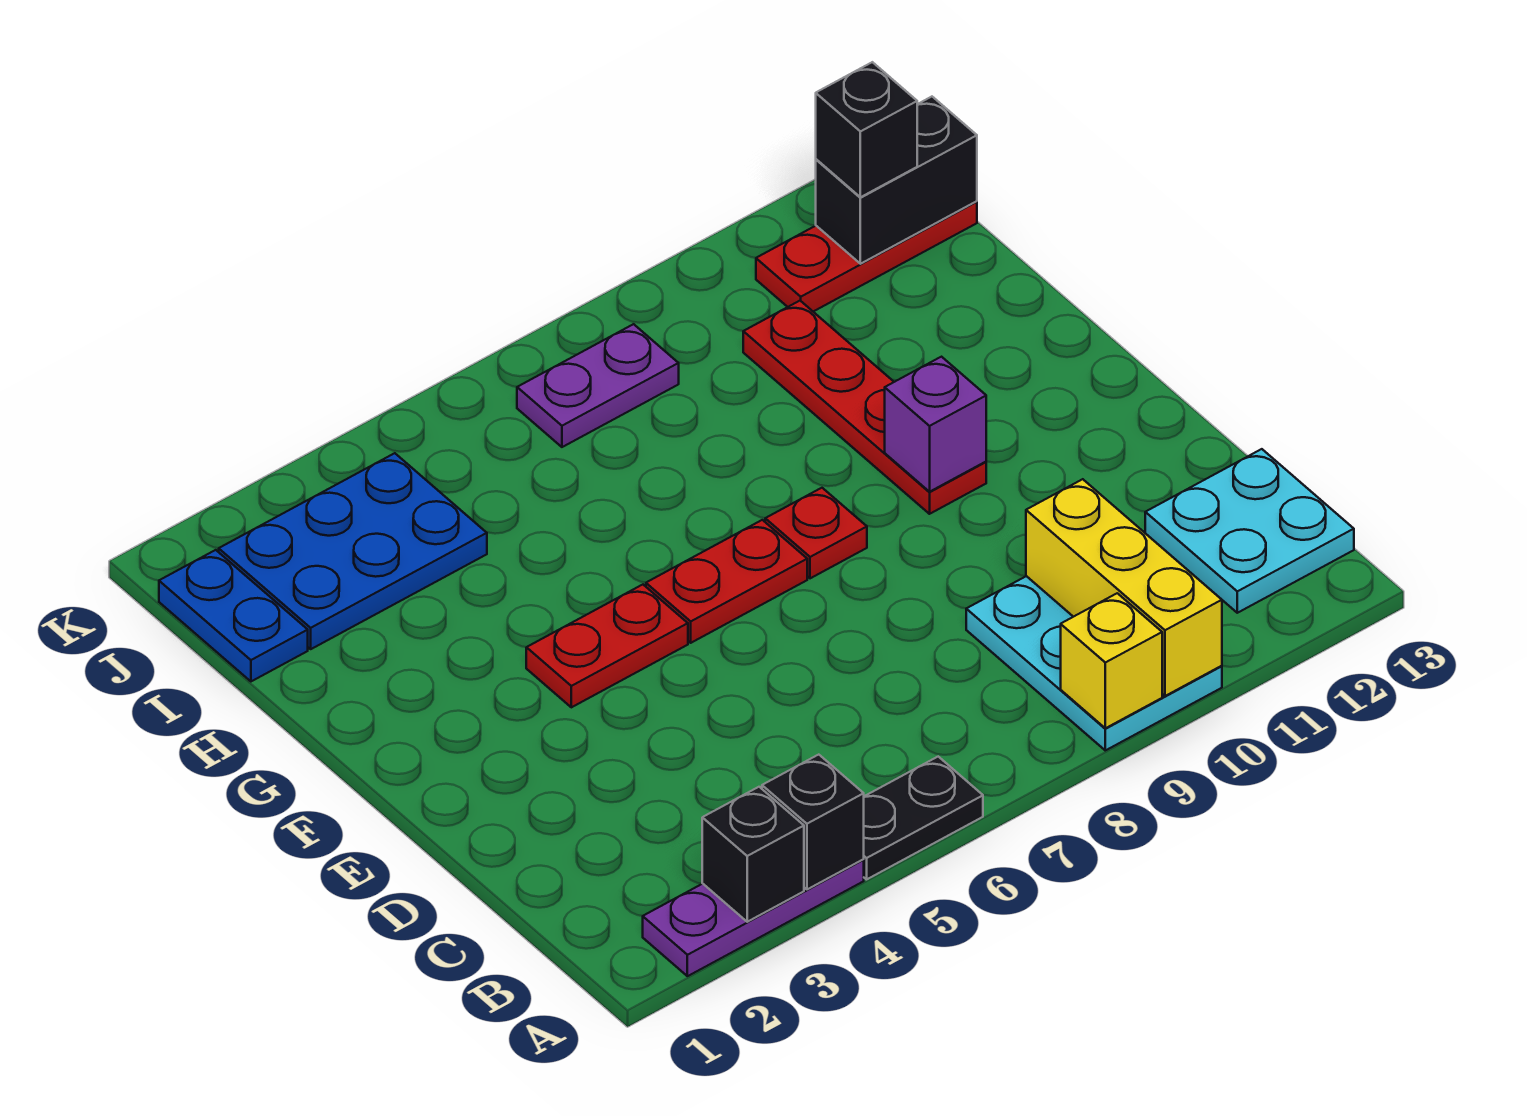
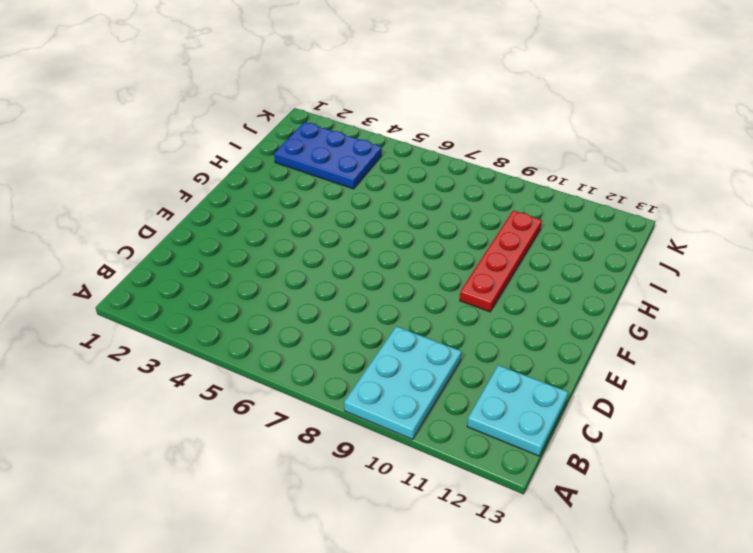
none -> purple plate A2:A4 level 1
none -> black plate A5:A6 level 1
none -> red plate F4:F5 level 1

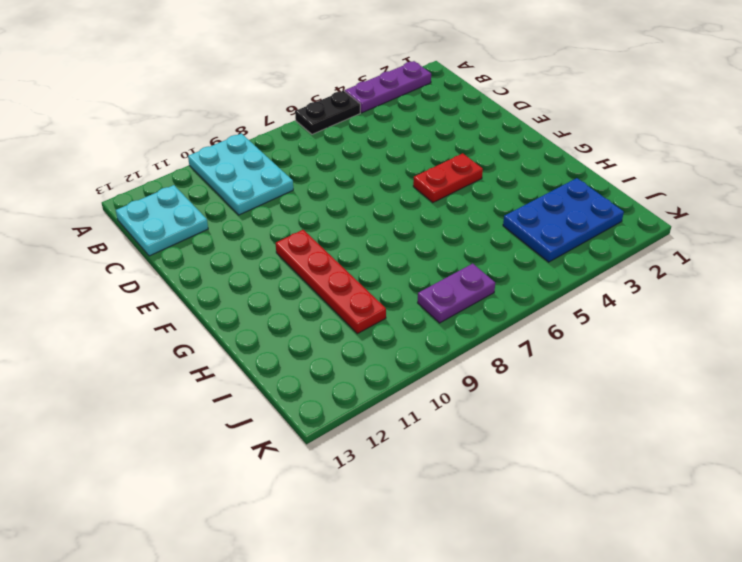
none -> red plate F6:F7 level 1
none -> red plate F8 level 1
none -> blue plate I1:J1 level 1

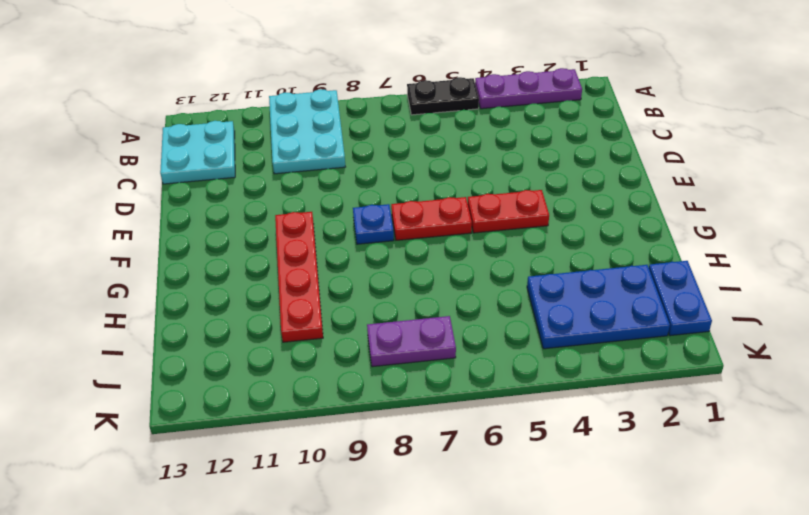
blue plate F8 level 1 -> red plate F8 level 1
none -> red plate J11:J13 level 1
none -> black brick A3 level 2
none -> black brick A4 level 2

